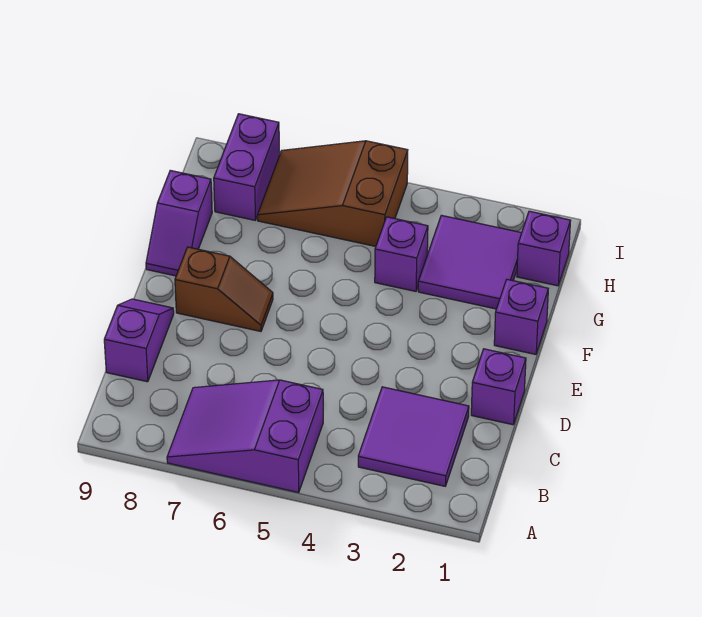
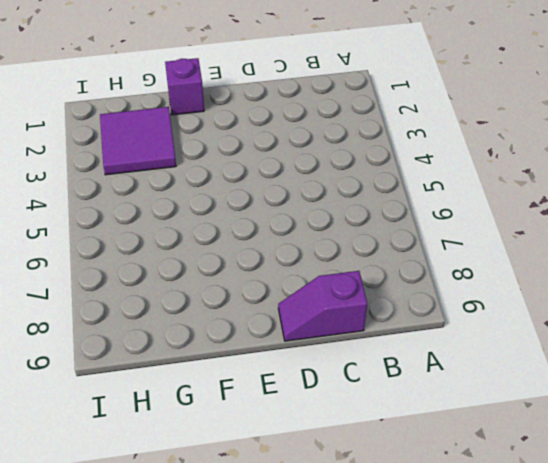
none -> purple slope A5:B7 level 1 top 5
none -> purple tile B2:C3 level 1
none -> purple brick D1 level 1

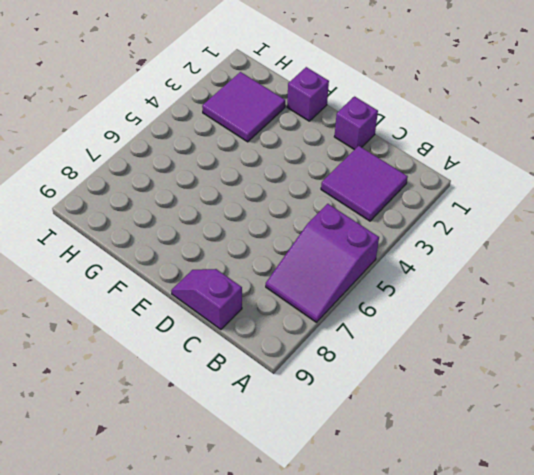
none -> brown slope E7:E8 level 1 top 8
none -> purple slope F9:G9 level 1 top G
none -> purple brick G4 level 1

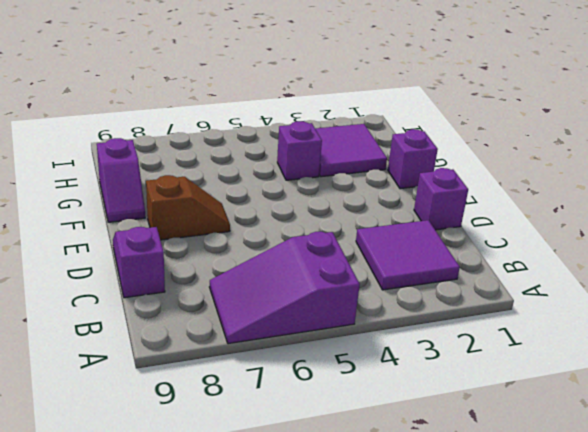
none -> purple brick H1 level 1
none -> brown slope H5:I7 level 1 top 5
none -> purple brick H8:I8 level 1

